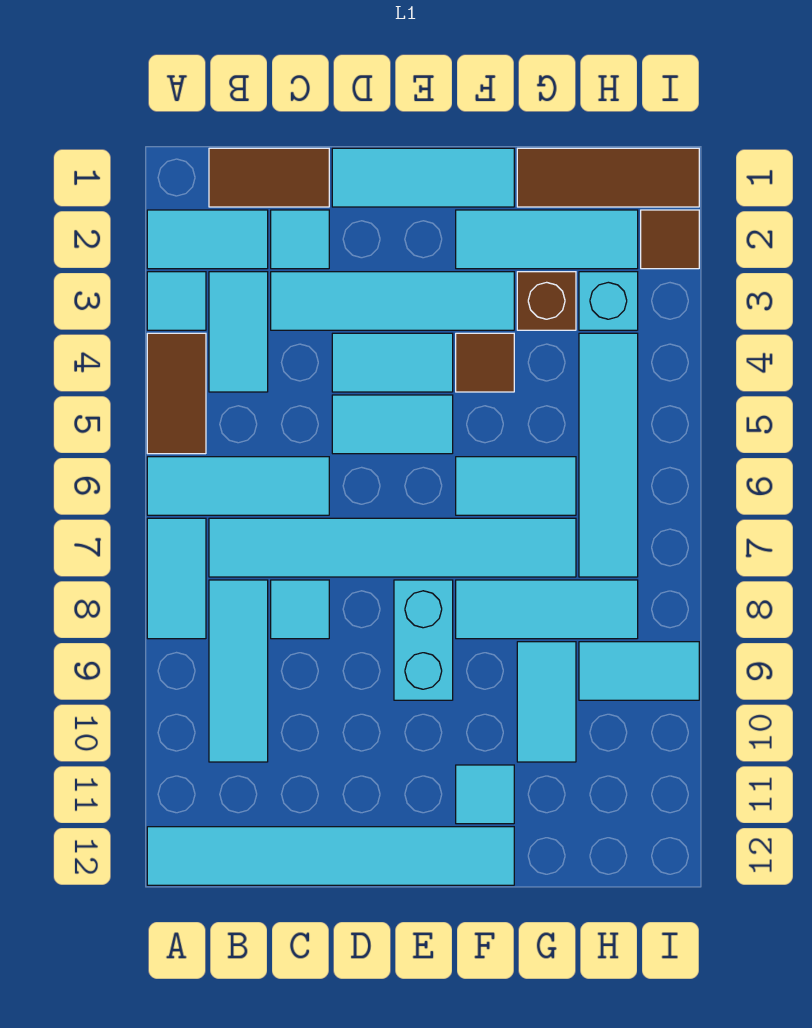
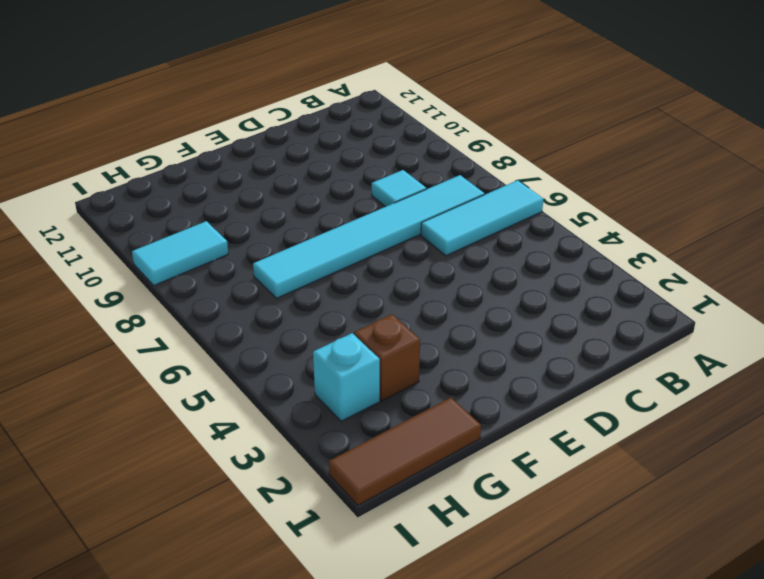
none -> cyan tile A2:B2 level 1
none -> cyan tile A3 level 1
none -> brown tile A4:A5 level 1

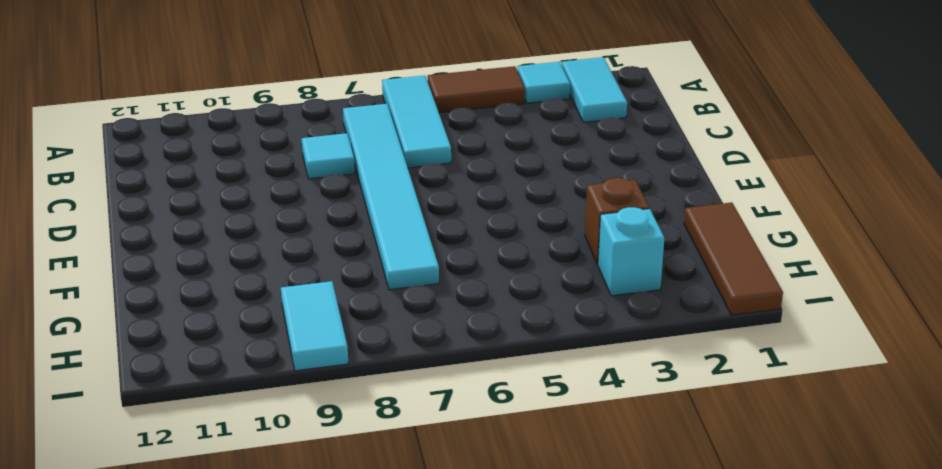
none -> cyan tile A7:A8 level 1
none -> cyan tile A12:F12 level 1
none -> brown tile B1:C1 level 1

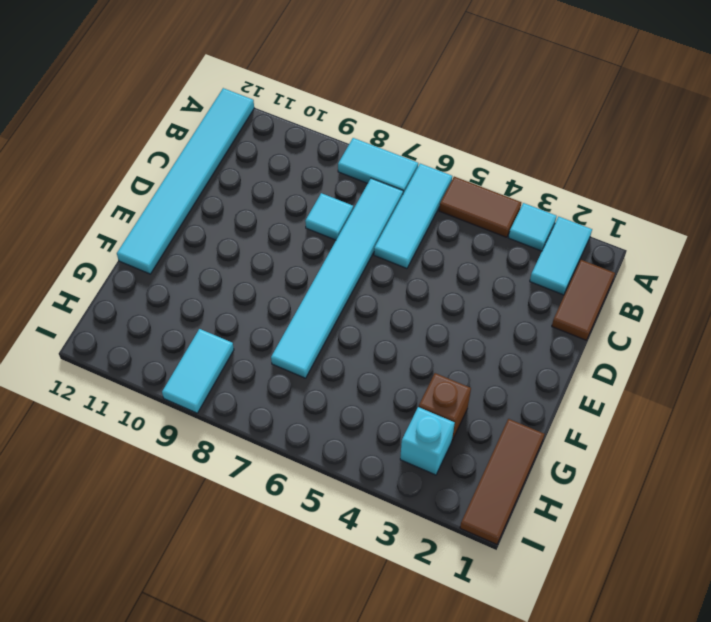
none -> cyan tile B3:B4 level 1
none -> cyan tile B8:B10 level 1
none -> cyan tile C2 level 1

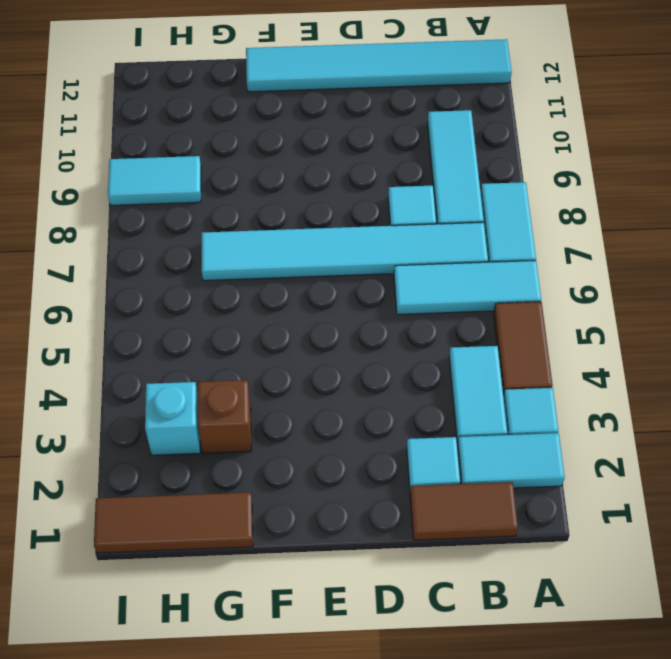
none -> cyan tile C3:F3 level 1
none -> cyan tile D1:F1 level 1
none -> cyan tile D4:E4 level 1

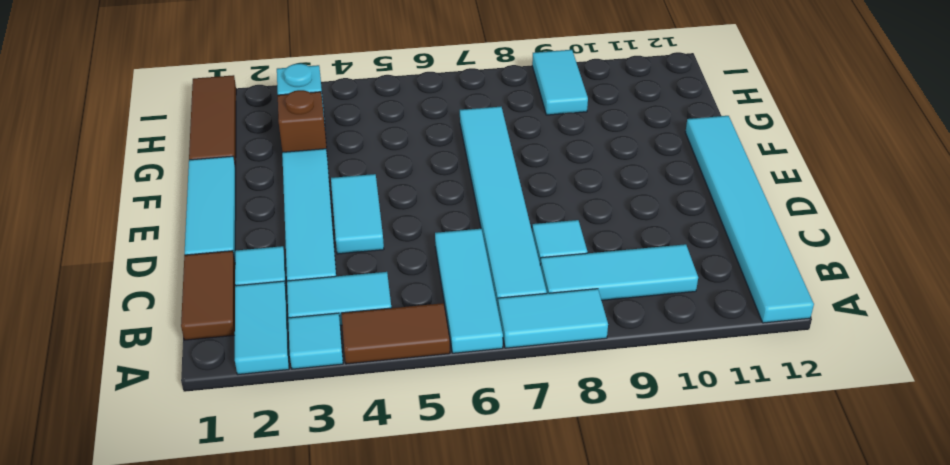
none -> cyan tile D5:E5 level 1
none -> cyan brick E8:E9 level 1
none -> cyan tile F2:H2 level 1

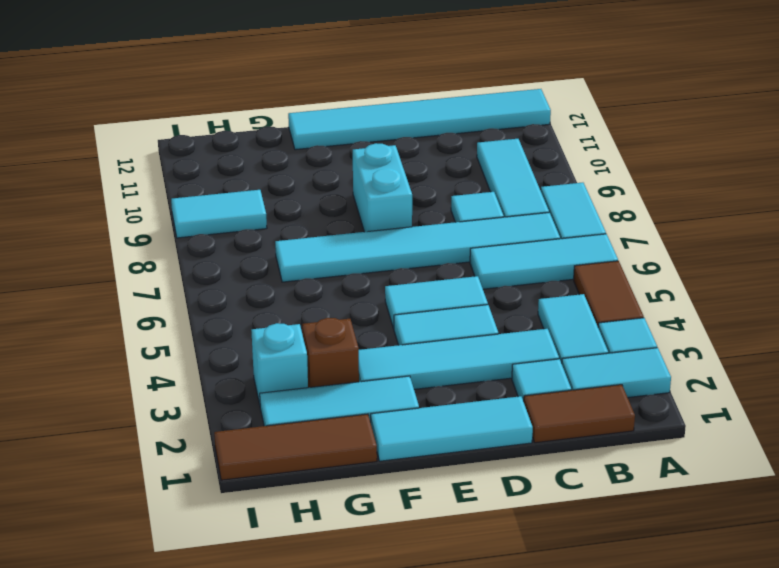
none -> brown tile F4 level 1
none -> cyan tile F6:G6 level 1
none -> cyan tile F8:H8 level 1

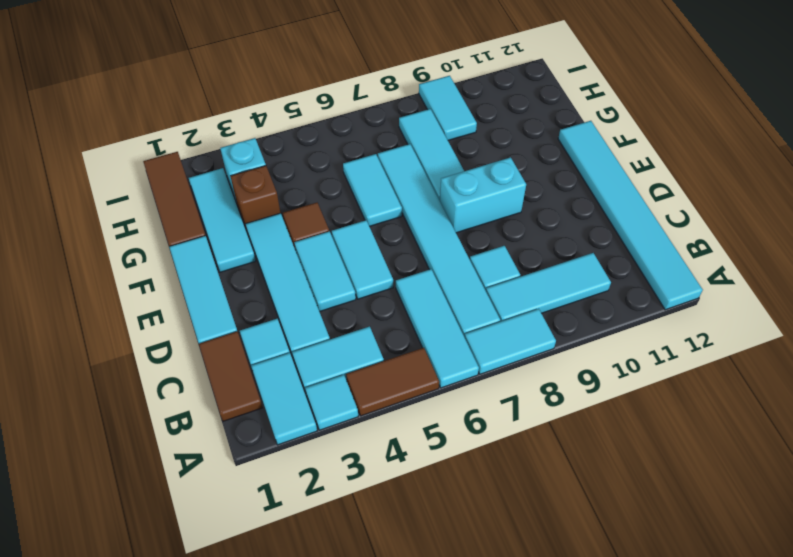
none -> cyan tile F11 level 1
none -> cyan tile G9:G10 level 1
none -> cyan tile H4:H7 level 1

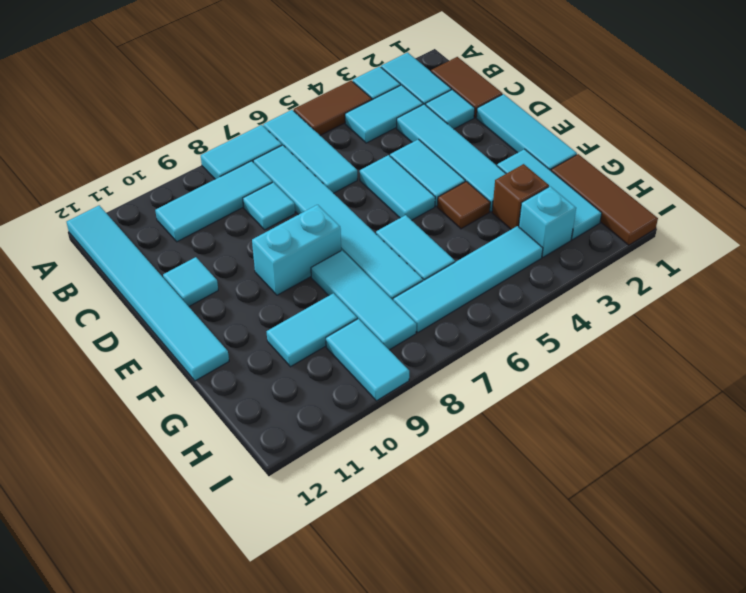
cyan tile D11 level 1 -> cyan tile F11 level 1
none -> brown tile I2 level 1

